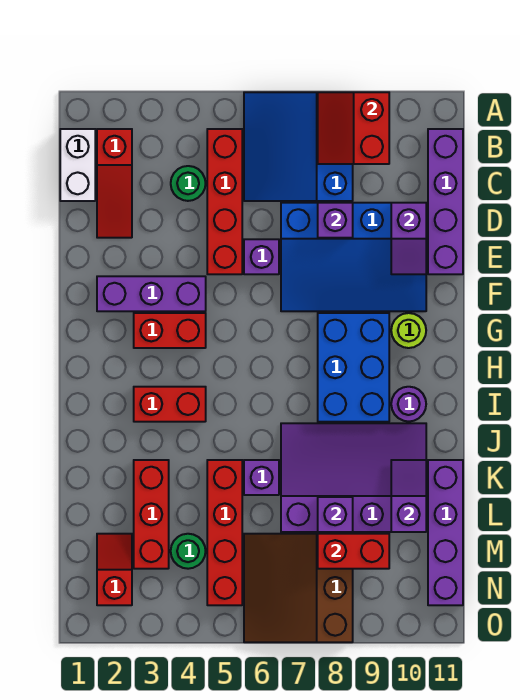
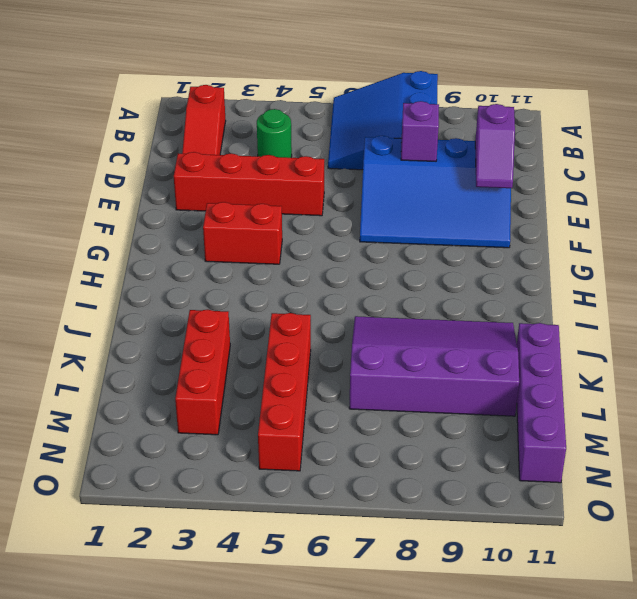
red brick E2:E5 level 1 -> red brick B5:E5 level 1
none -> white brick B1:C1 level 1
none -> purple brick B11:E11 level 1
none -> purple brick E6 level 1

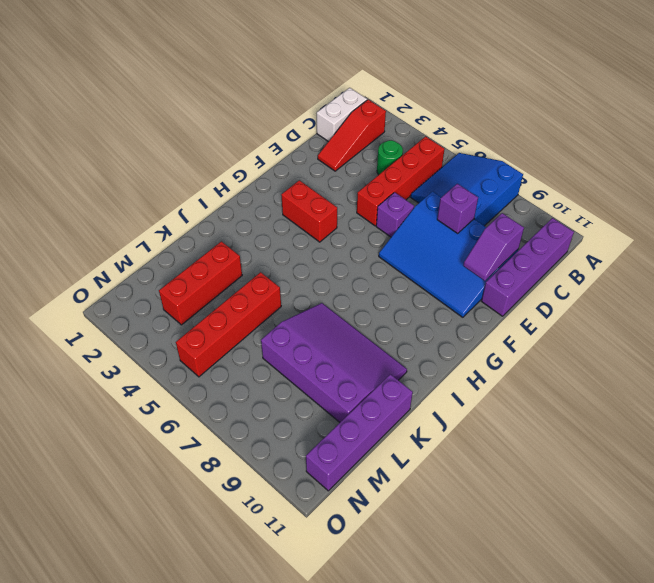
none -> purple brick F2:F4 level 1
none -> blue brick G8:I9 level 1
none -> lime round brick G10 level 1

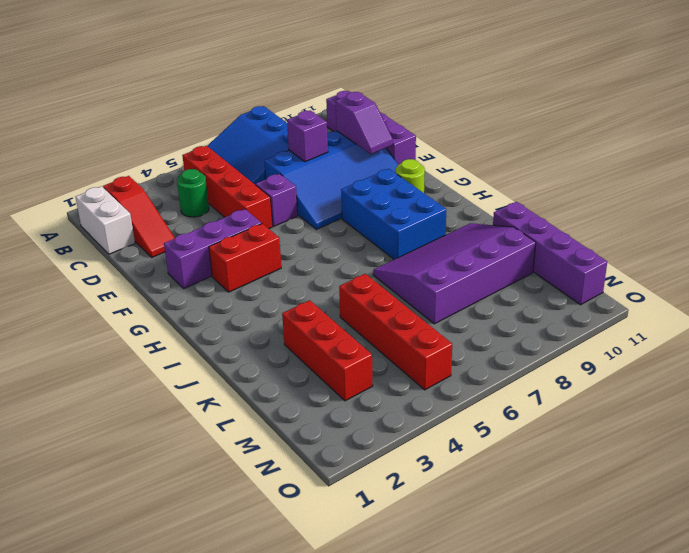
none -> red brick I3:I4 level 1
none -> purple round brick I10 level 1
none -> purple brick K6 level 1

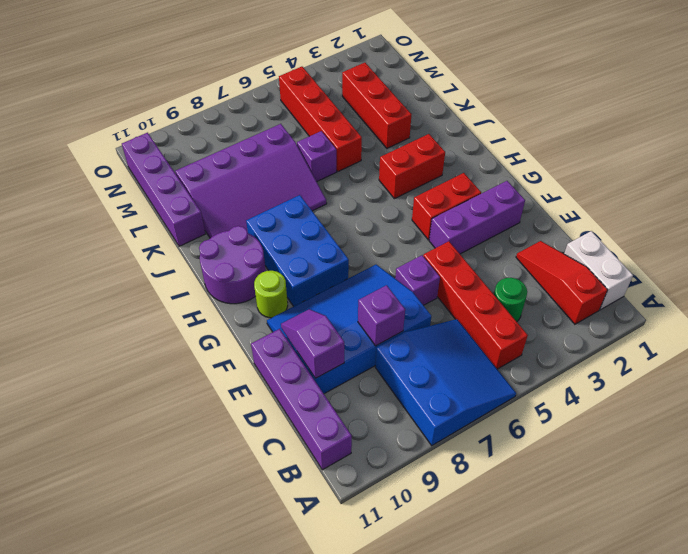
purple round brick H10:I11 level 1 -> purple round brick I10 level 1
none -> red slope M2:N2 level 1 top N
none -> green round brick M4 level 1
none -> brown slope M6:O8 level 1 top 8

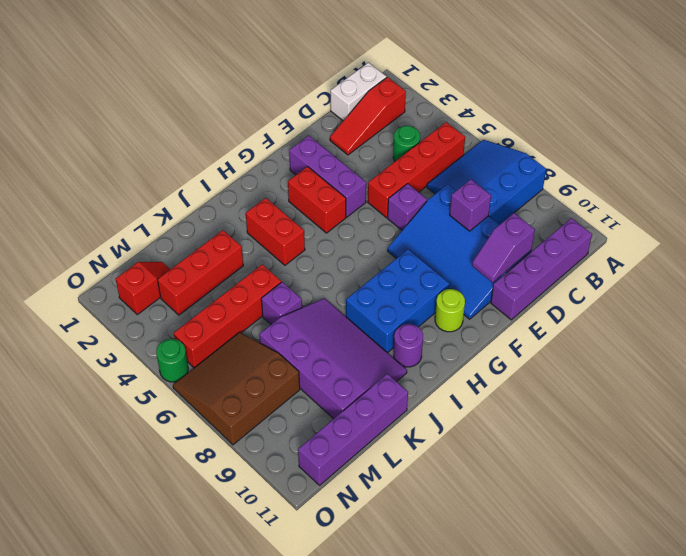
green round brick O5 level 1 -> green round brick M4 level 1
none -> red slope A8:B9 level 2 top 9
none -> purple slope K10:L10 level 2 top L
none -> purple brick L8 level 2

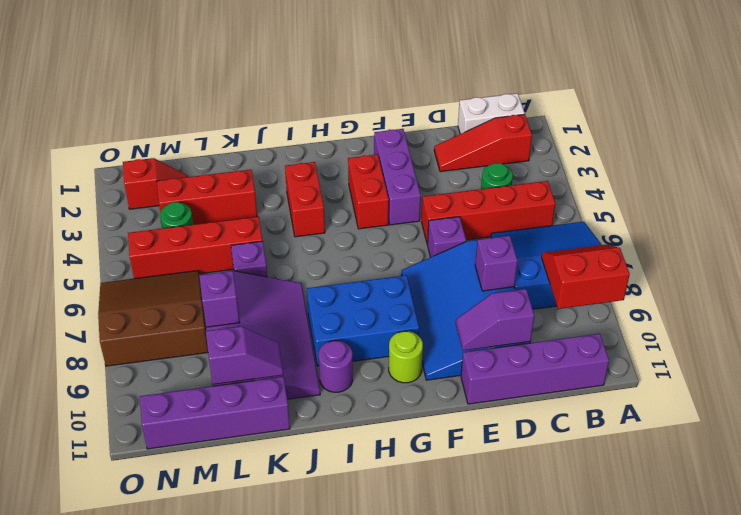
none -> red brick M8:M9 level 2

